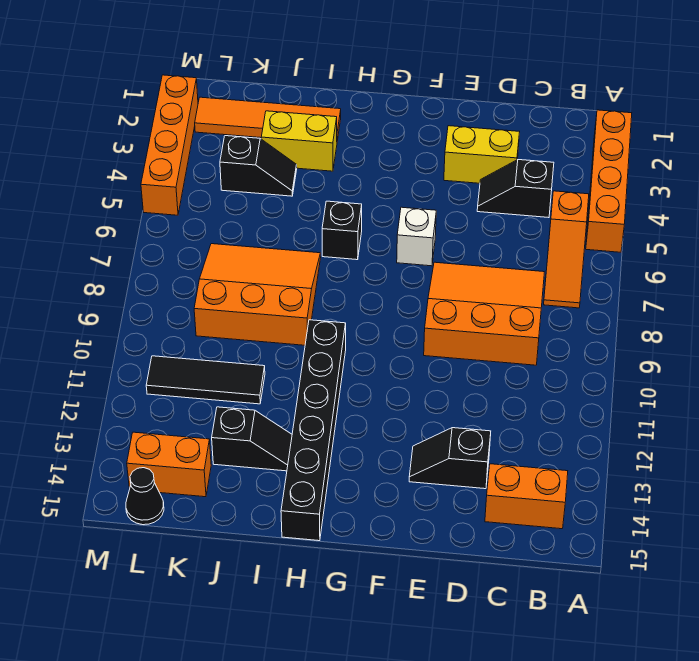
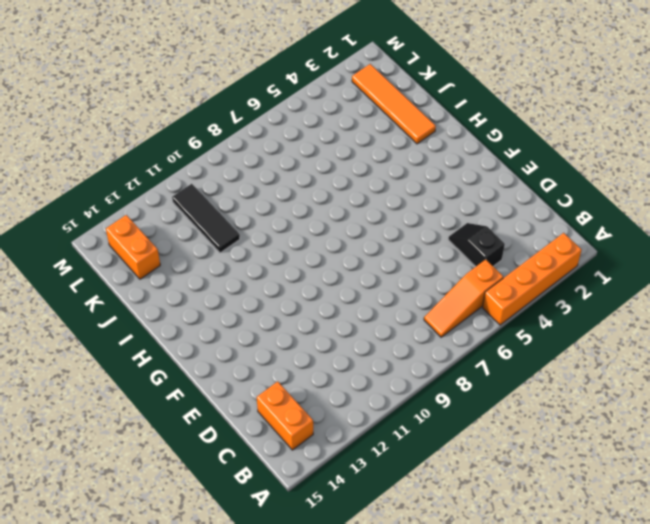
none -> orange slope C7:E9 level 1 top 9
none -> yellow brick D3:E3 level 1
none -> black slope D13:E13 level 1 top D

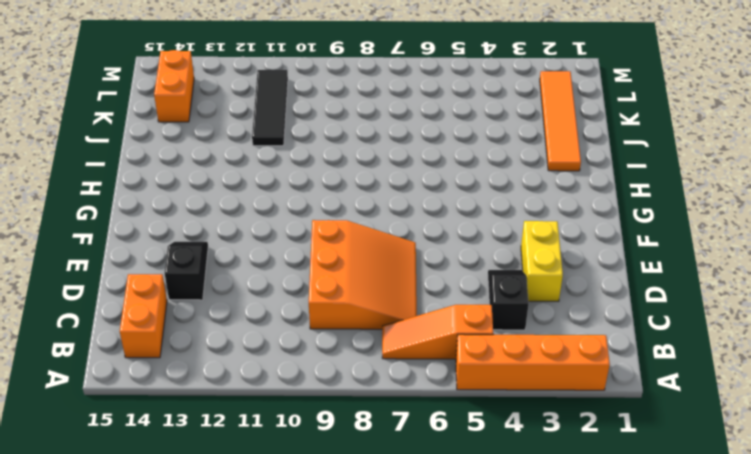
none -> white brick F6 level 1
none -> black brick H6 level 1
none -> black brick H10:H15 level 1

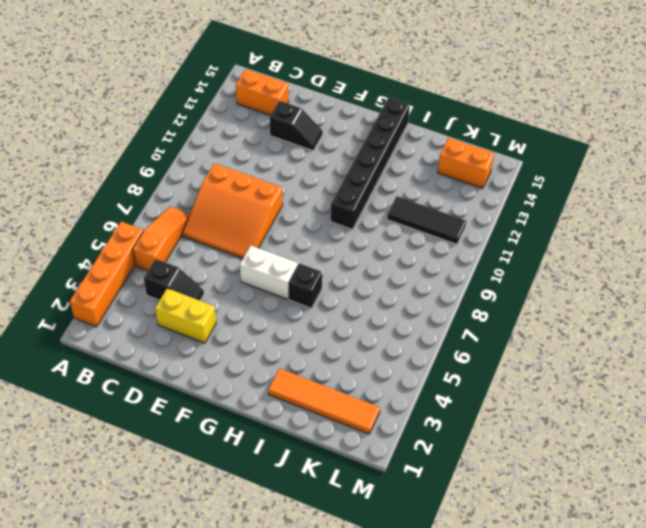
white brick F6:G6 level 1 -> white brick F6 level 1
none -> yellow brick I3:J3 level 1
none -> orange slope I7:K9 level 1 top 9
none -> black slope I13:J13 level 1 top J

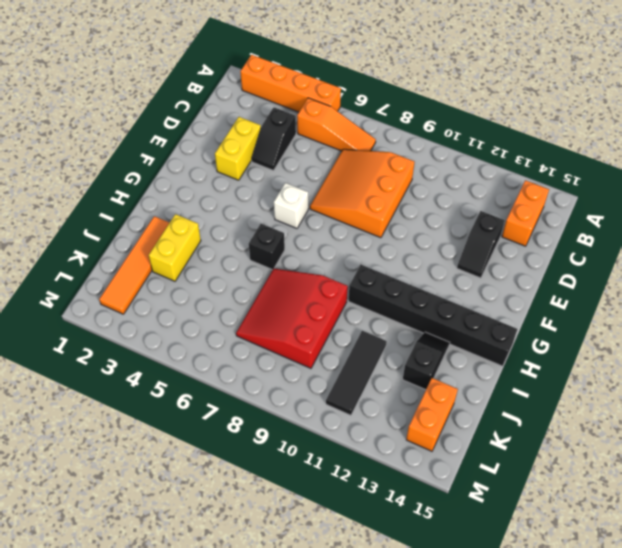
red slope I7:K9 level 1 top 9 -> orange slope I7:K9 level 1 top 9
none -> black slope J4:K4 level 1 top K
none -> black cone L15 level 1
none -> orange brick M2:M5 level 1

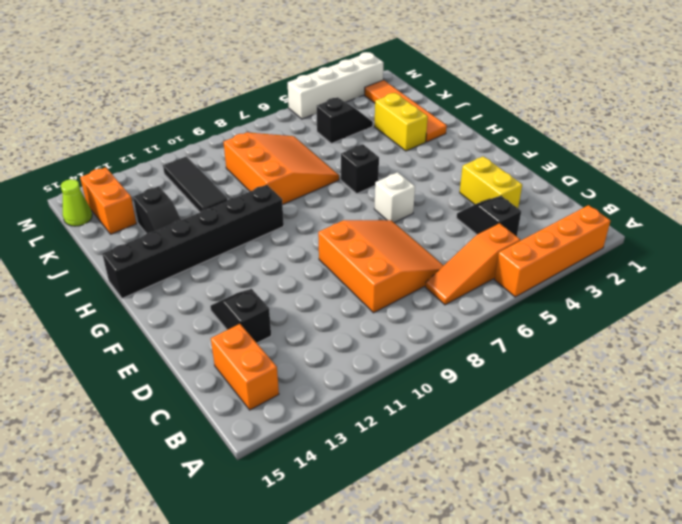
black slope K4:K5 level 1 top 5 -> black slope J4:K4 level 1 top K
lime cone L15 level 1 -> black cone L15 level 1
white brick M2:M5 level 1 -> orange brick M2:M5 level 1

